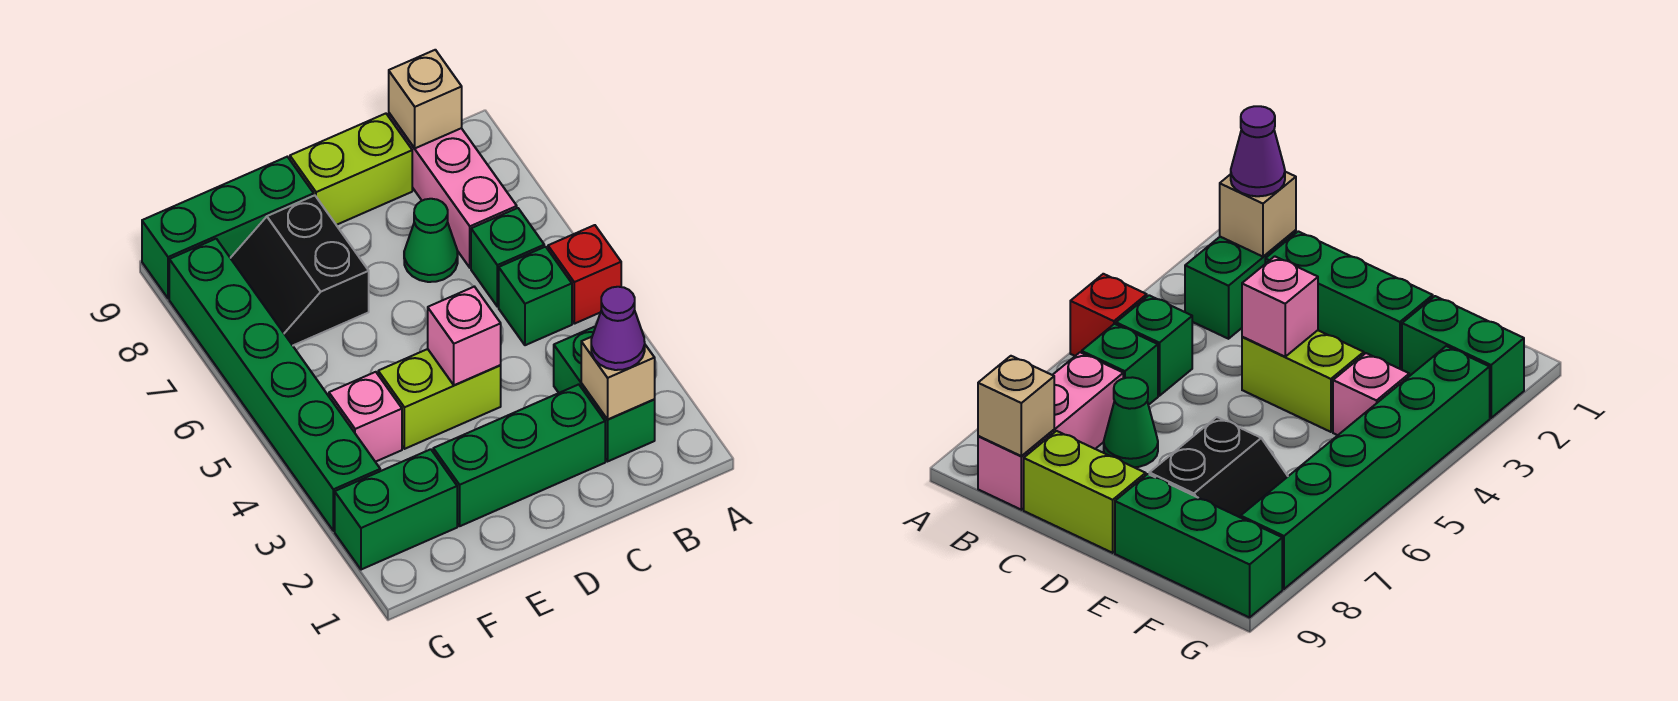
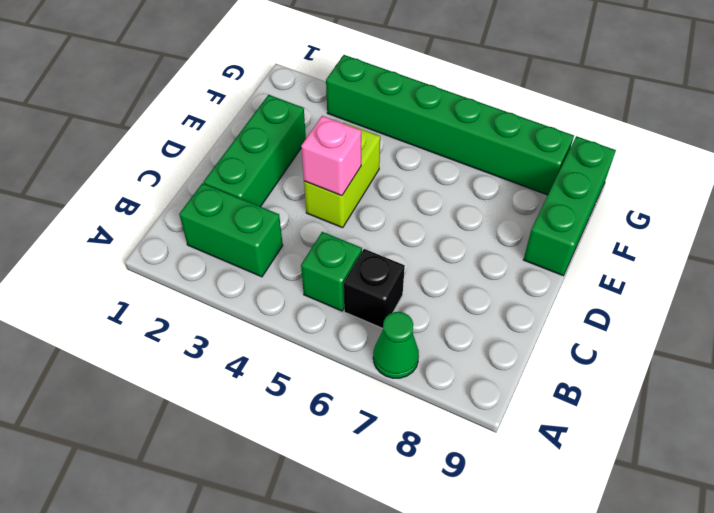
green cone A7 level 1 -> green cone C7 level 1
black brick B6 level 1 -> green brick B6 level 1
none -> red brick A5 level 1
none -> pink brick B7:B9 level 1
none -> lime brick C9:D9 level 1

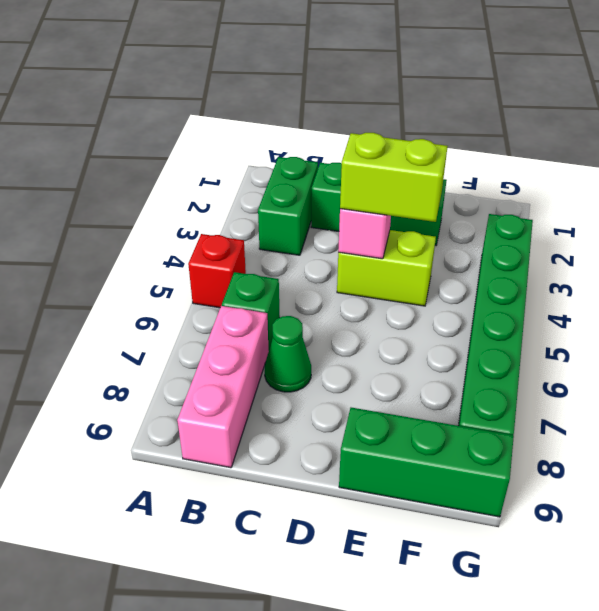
lime brick D4:E4 level 3 -> lime brick C9:D9 level 1
none -> green brick B5 level 1
none -> black slope E7:F8 level 1 top E
none -> green brick F2:G2 level 1

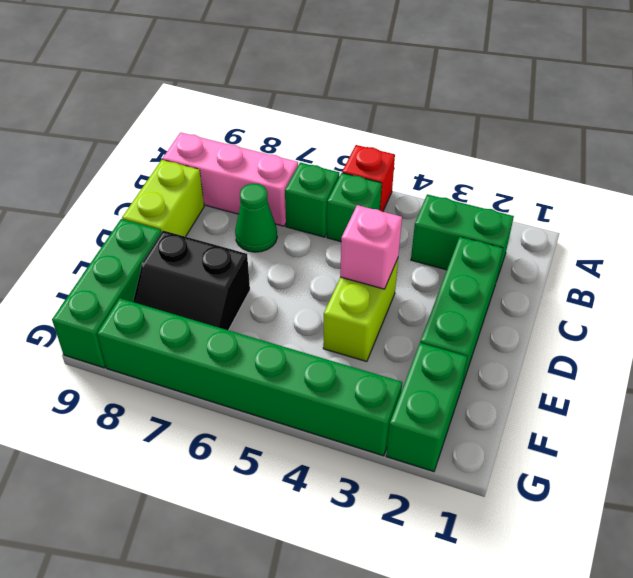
none -> pink brick F4 level 1
none -> tan brick B2 level 2
none -> tan brick B9 level 2

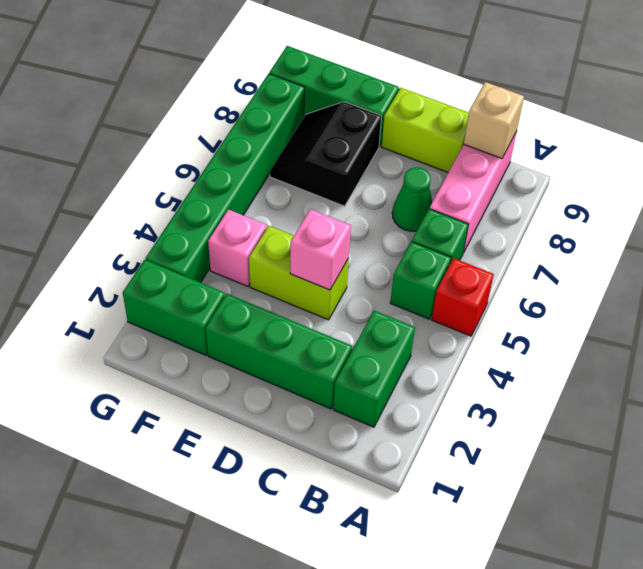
none -> tan brick B2 level 2
none -> purple cone B2 level 3

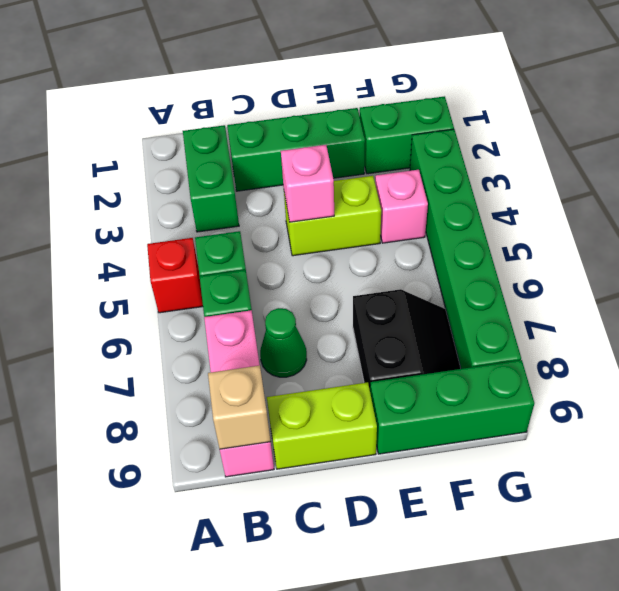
none -> tan brick B2 level 2
none -> purple cone B2 level 3

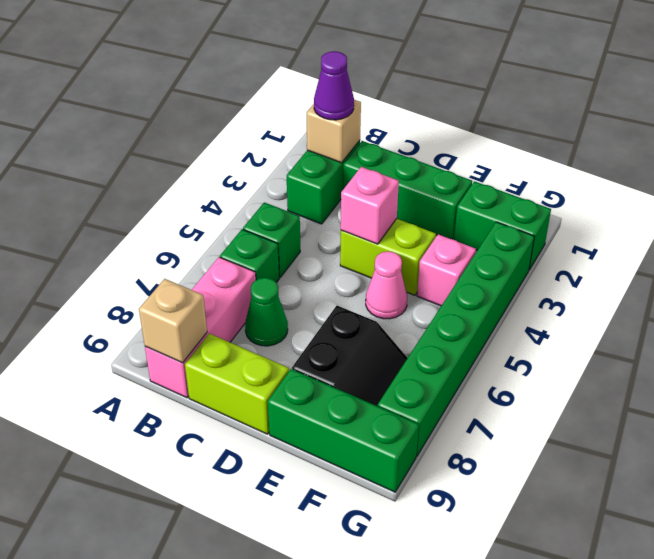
pink cone E5 level 1 -> none
none -> red brick A5 level 1

